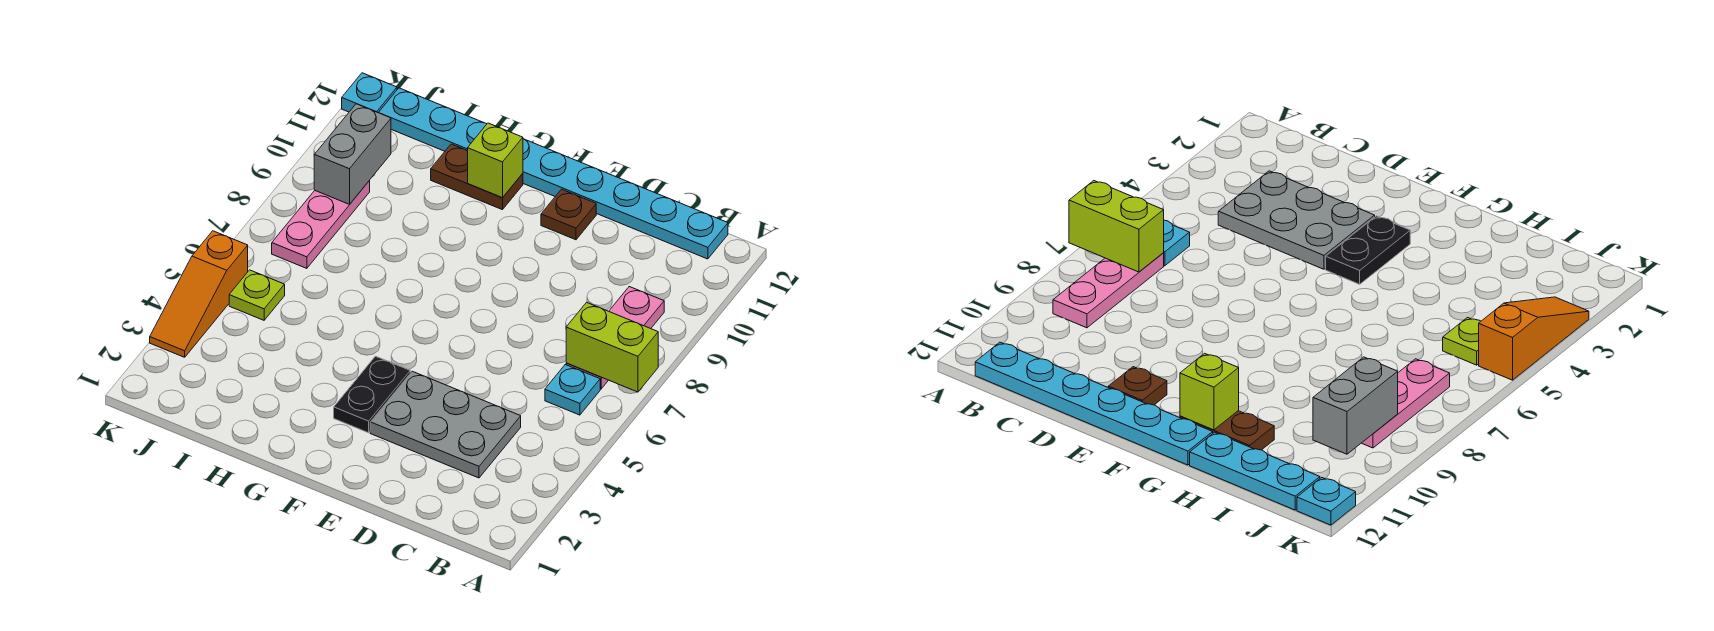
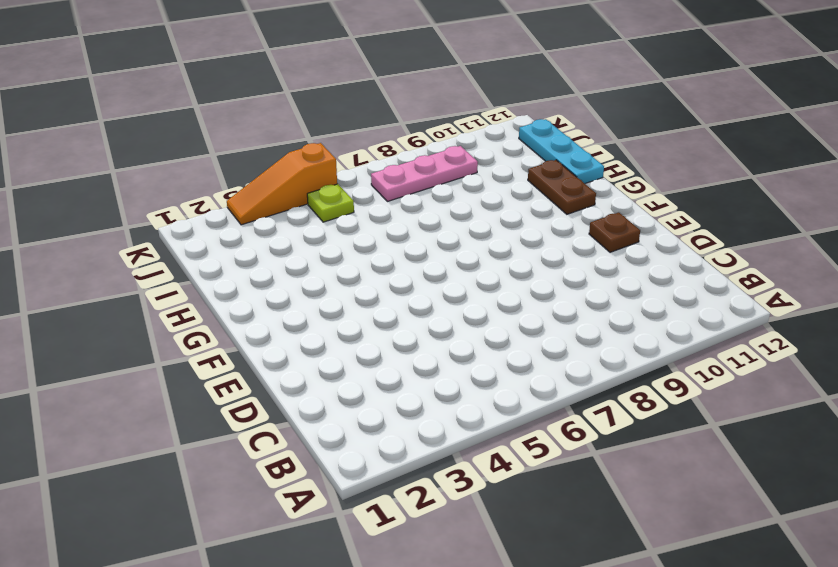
none -> cyan plate B6 level 1
none -> pink plate B7:B9 level 1
none -> cyan plate B12:G12 level 1

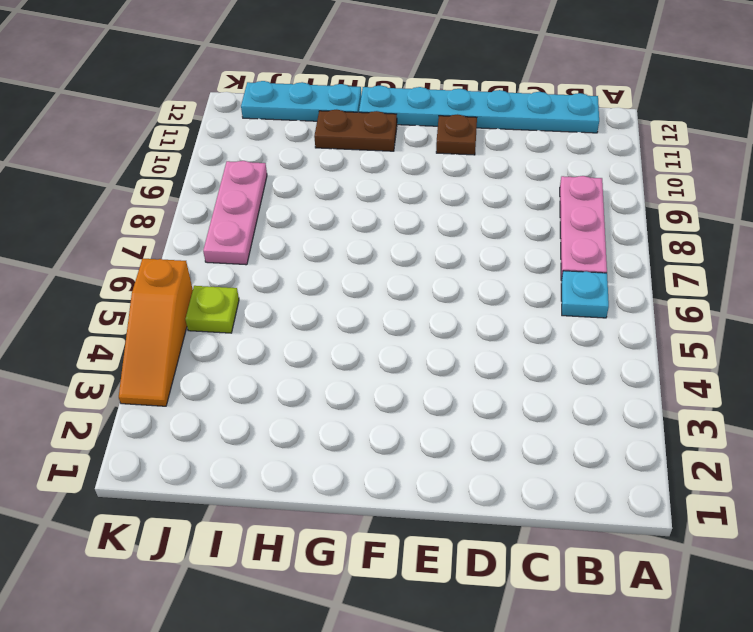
none -> grey plate C3:E4 level 1
none -> black plate F3:F4 level 1
none -> cyan plate K12 level 1

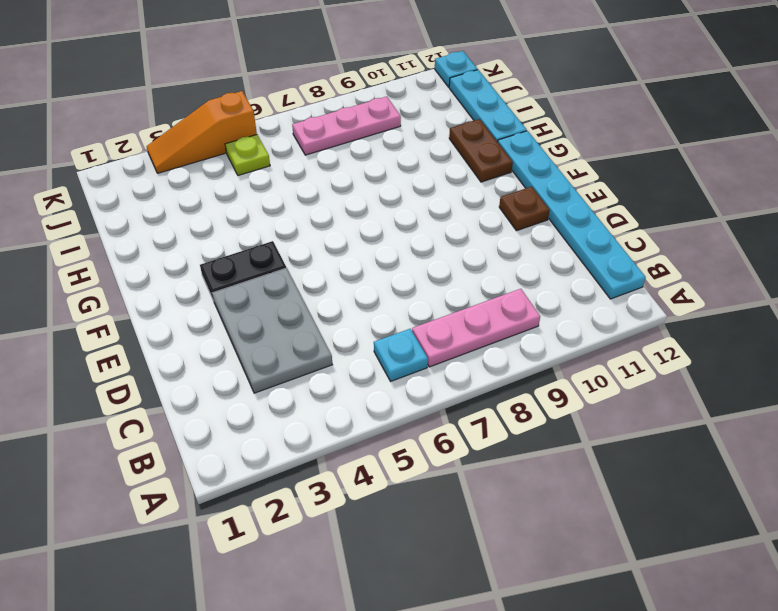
none -> lime brick A7:B7 level 2
none -> lime brick G11 level 2
none -> grey brick J9:J10 level 2

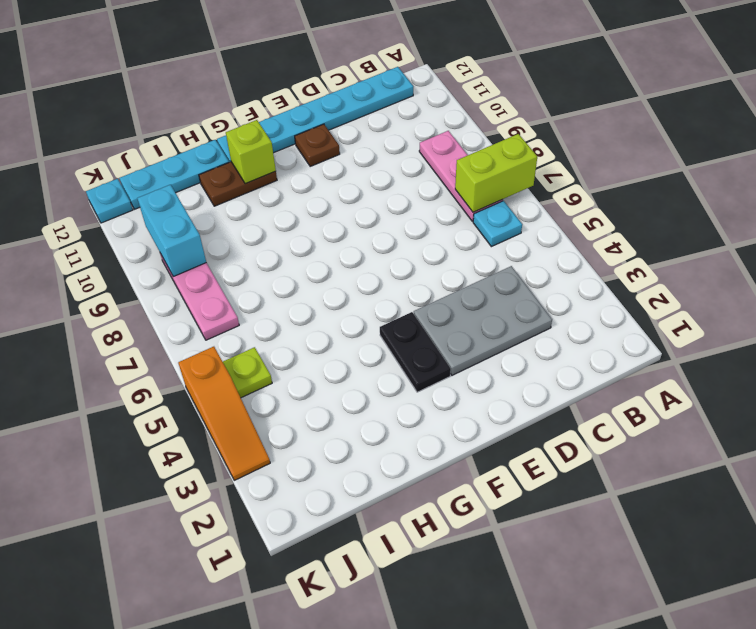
cyan brick J9:J10 level 2 -> grey brick J9:J10 level 2

